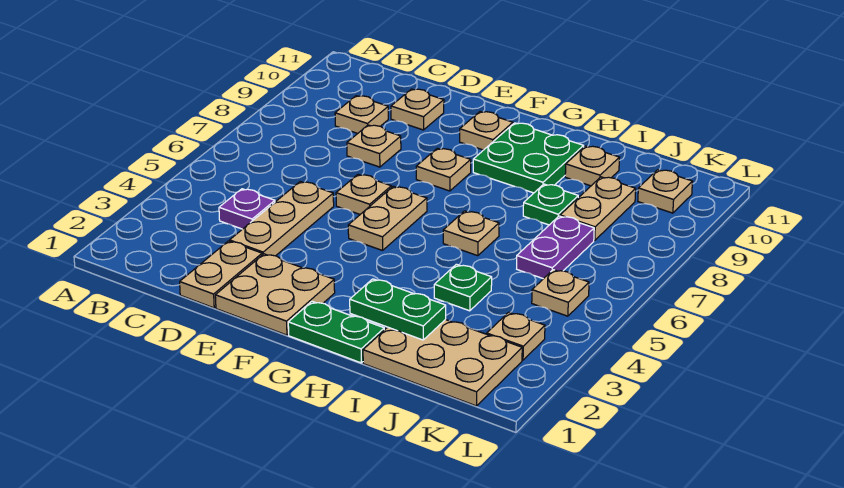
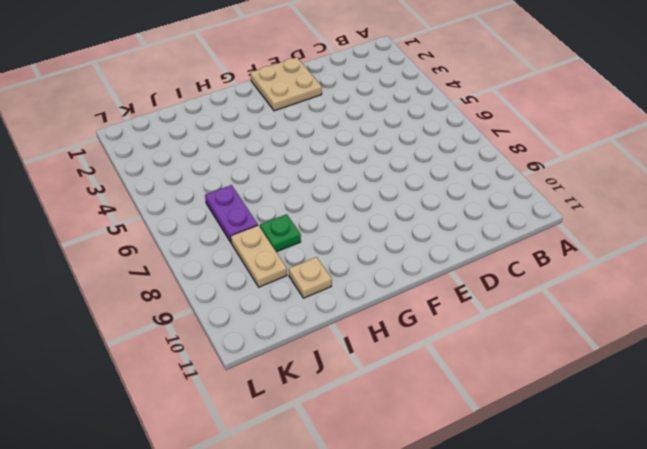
none -> purple plate C4 level 1
none -> tan plate C9 level 1
none -> tan plate D1:D2 level 1

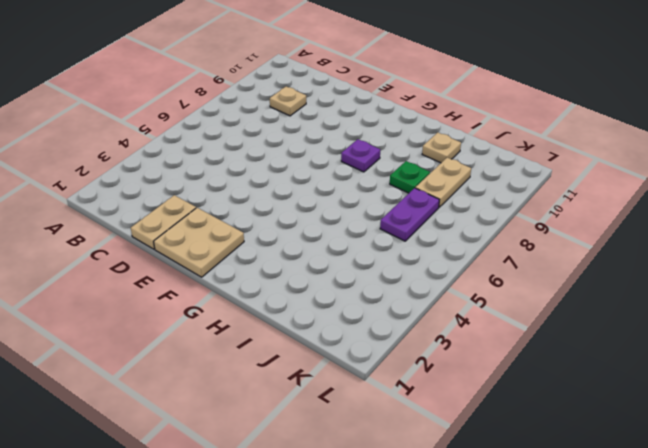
purple plate G8 level 1 -> purple plate C4 level 1
none -> tan plate D3:D5 level 1
none -> tan plate D8 level 1
none -> tan plate D10 level 1

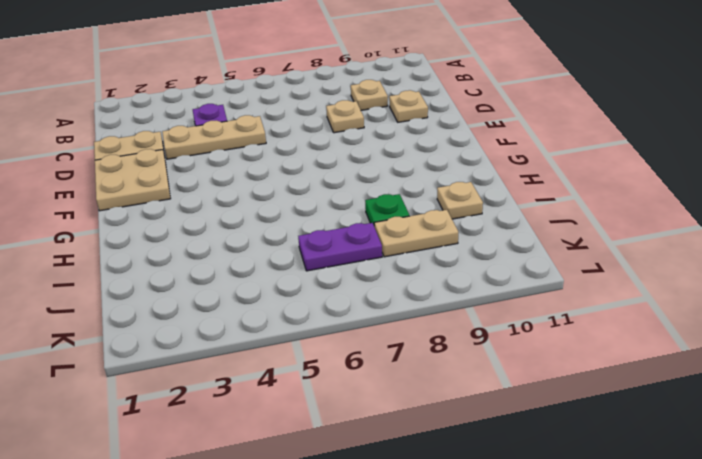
none -> tan plate E6 level 1
none -> tan plate F5:F6 level 1
none -> tan plate F8 level 1

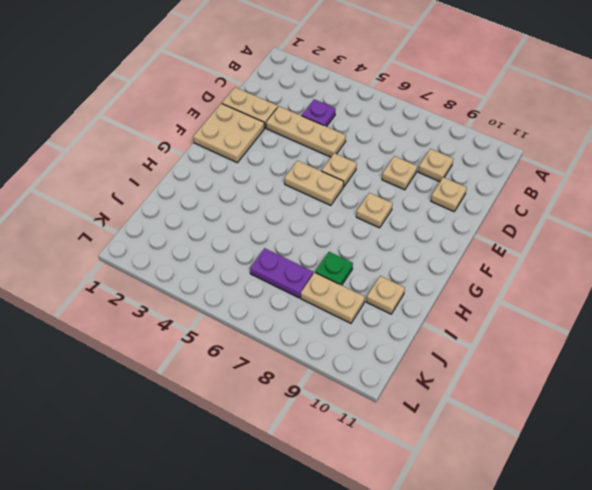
none -> tan plate F10 level 1
none -> green plate G1:H1 level 1
none -> green plate G9:H10 level 1

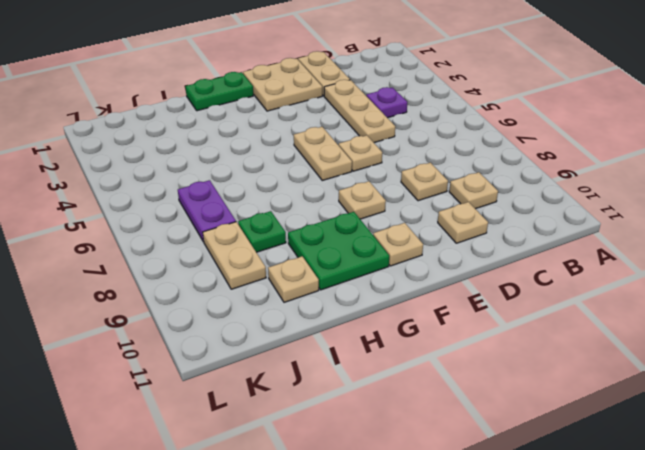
none -> tan plate H6 level 1
none -> tan plate I1:K2 level 1
none -> green plate I4 level 1

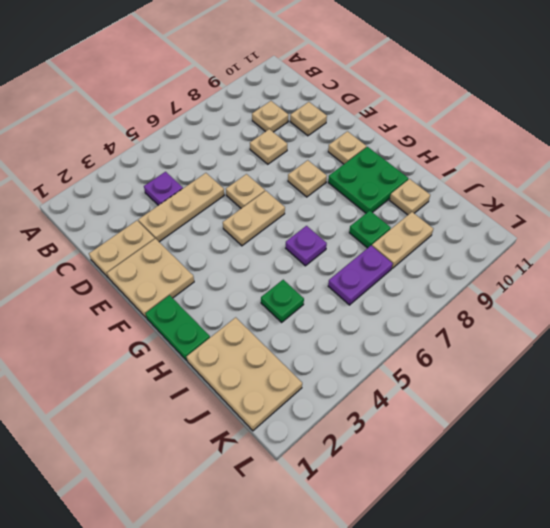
purple plate H6 level 1 -> tan plate H6 level 1
none -> tan plate K3 level 1
none -> tan plate K5 level 1
none -> tan plate K10 level 1

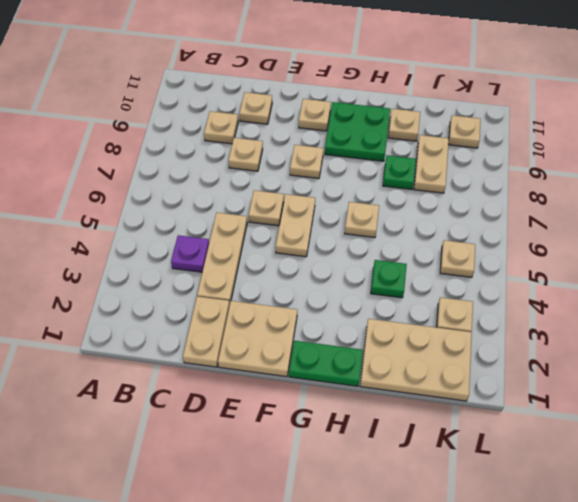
none -> purple plate J6:J7 level 1
none -> green plate H2:I2 level 2

